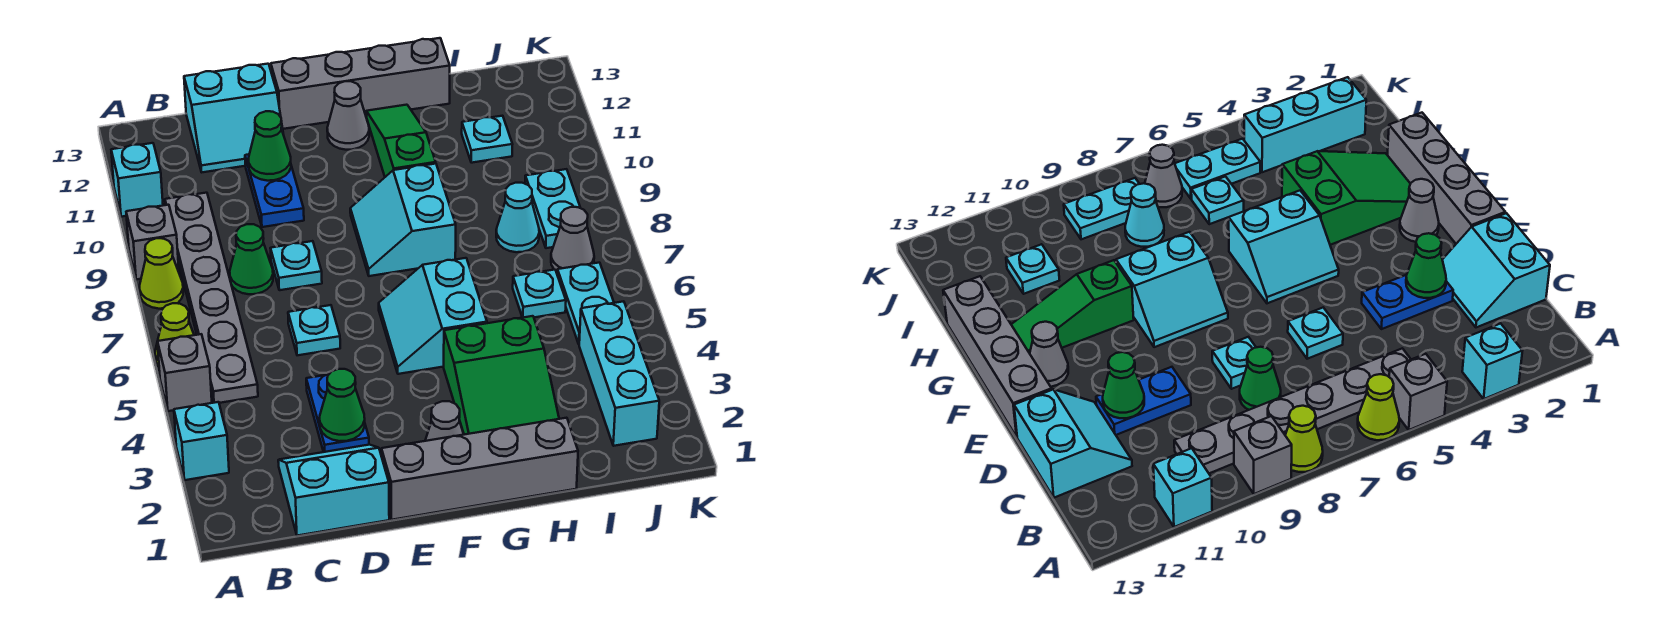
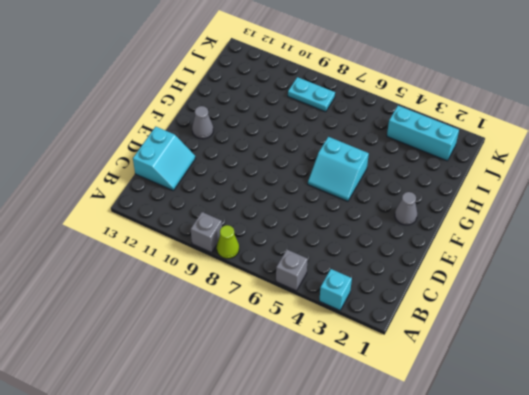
none -> lime cone A6 level 1
none -> cyan brick A11 level 1
none -> grey plate B5:B10 level 1
none -> cyan slope C1:D2 level 1 top 1

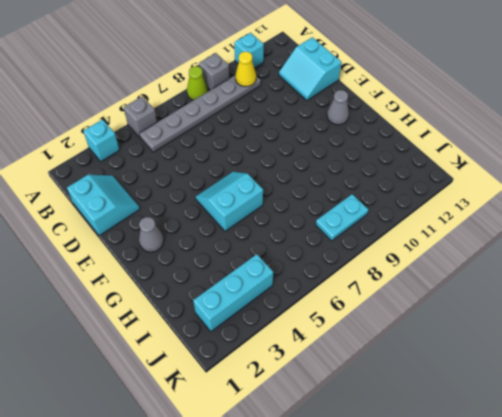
yellow cone B10 level 2 -> none
none -> lime cone A6 level 1
none -> green cone C8 level 1
none -> blue plate D3:D4 level 1
none -> cyan plate D6 level 1

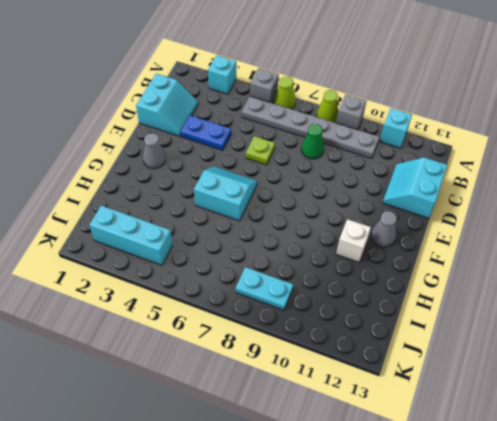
lime plate D6 level 1 -> cyan plate D6 level 1
white brick G11 level 1 -> green slope G10:G12 level 1 top 10
none -> cyan plate D8 level 1
none -> blue plate D10:D11 level 1
none -> grey brick E1:H1 level 1
none -> grey brick E13:H13 level 1

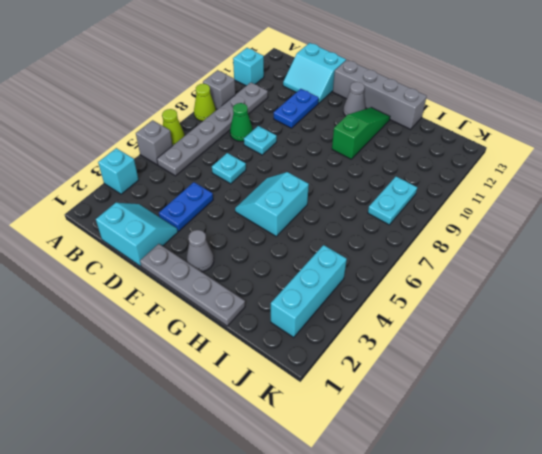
grey plate E1:H1 level 1 -> grey brick E1:H1 level 1
none -> cyan slope F8:G9 level 1 top G
none -> green slope G2:H4 level 1 top 4
none -> cyan plate I6 level 1
none -> cyan cone I8 level 1

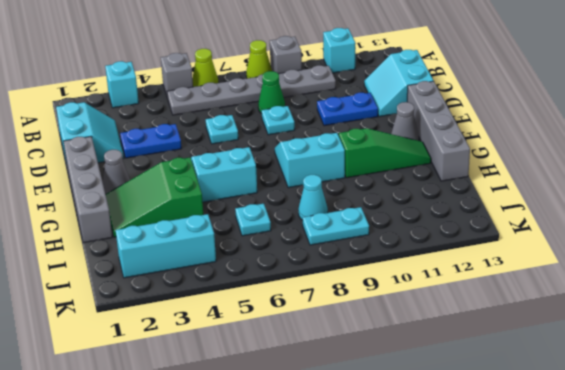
none -> cyan plate I11 level 1
none -> cyan plate J5:J6 level 1
none -> grey cone J7 level 1
none -> green cone D3 level 2

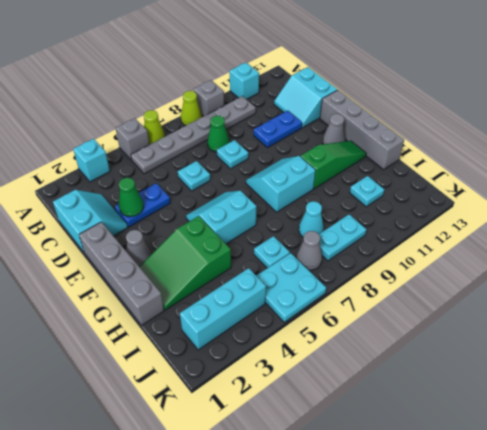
cyan plate J5:K6 level 1 -> cyan plate J5:J6 level 1
none -> green cone D11 level 2

